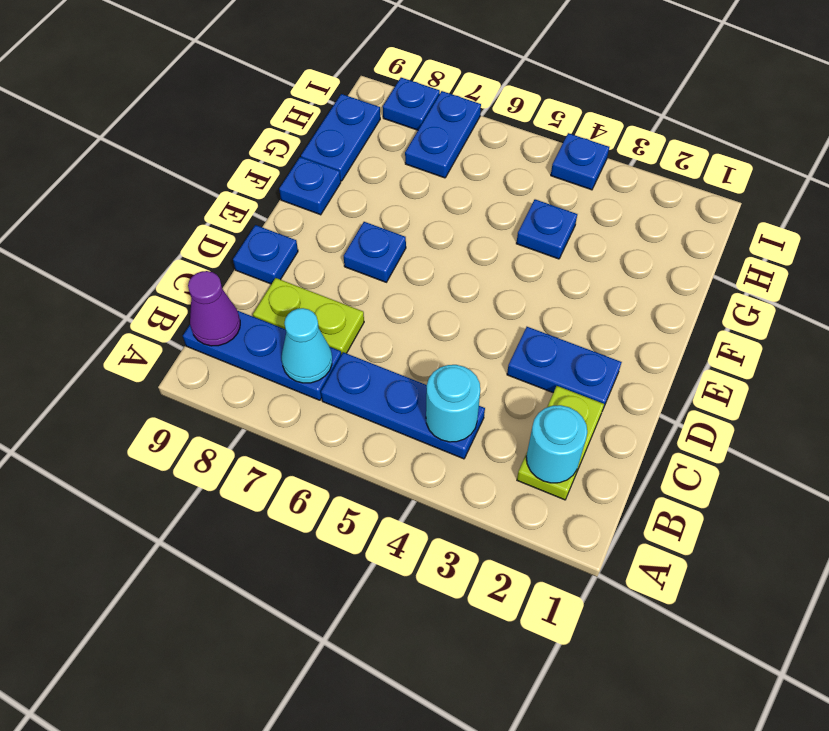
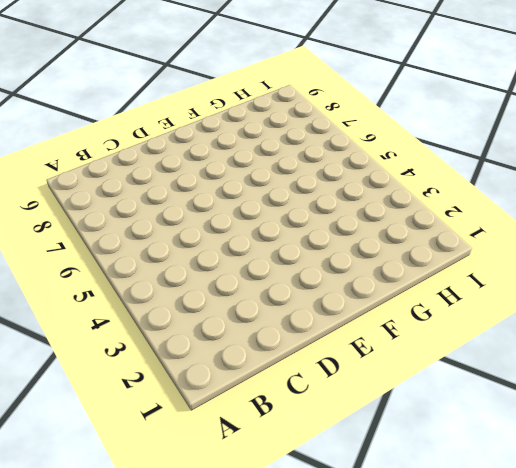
none -> lime plate B2:C2 level 1
none -> blue plate B4:B6 level 1
none -> blue plate B7:B9 level 1

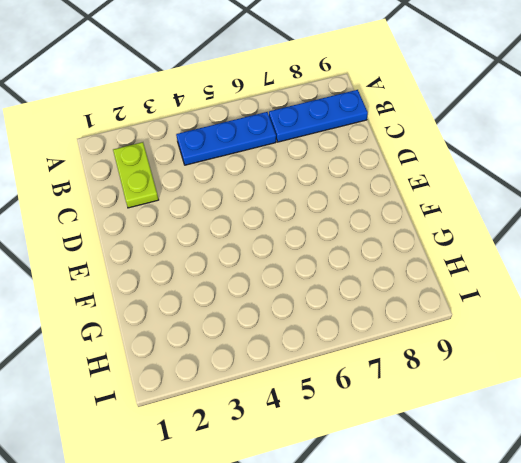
none -> lime plate C7:C8 level 1
none -> blue plate D2:D3 level 1
none -> blue plate D9 level 1

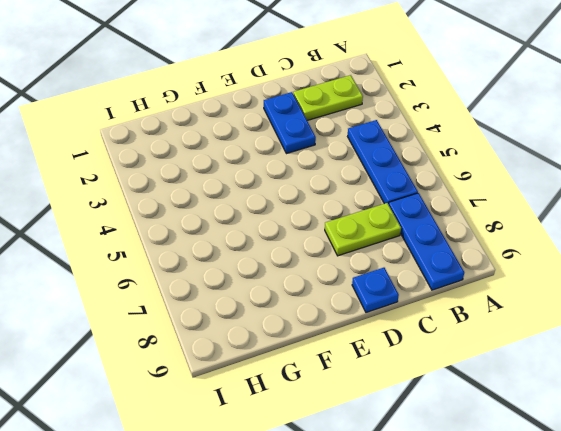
lime plate C7:D7 level 1 -> lime plate C7:C8 level 1
none -> blue plate E7 level 1
none -> blue plate F9 level 1
none -> blue plate G4 level 1

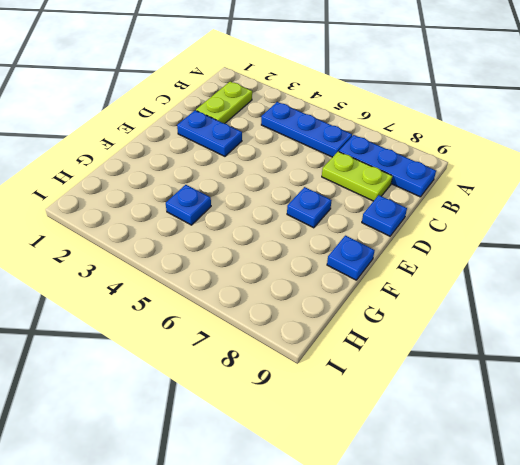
none -> blue plate G9:H9 level 1
none -> blue plate H7:I7 level 1
none -> blue plate I4 level 1

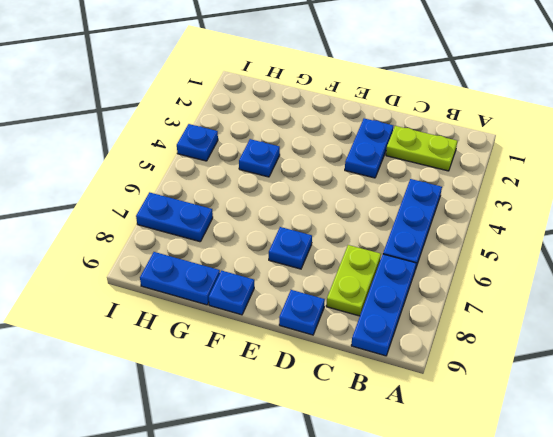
none -> blue plate I8 level 1
none -> cyan round brick B2 level 2
none -> cyan round brick B4 level 2

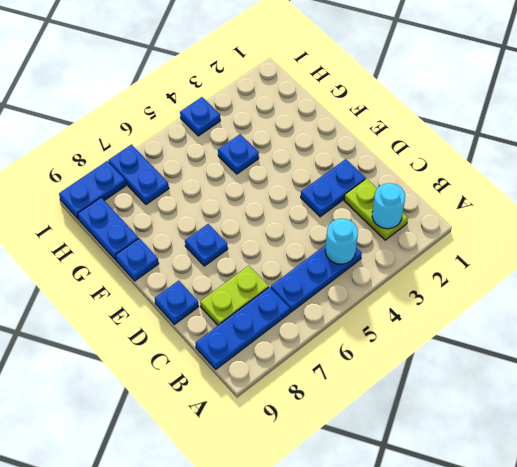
blue plate I8:I9 level 1 -> blue plate I8 level 1
none -> cyan cone B7 level 2
none -> purple cone B9 level 2

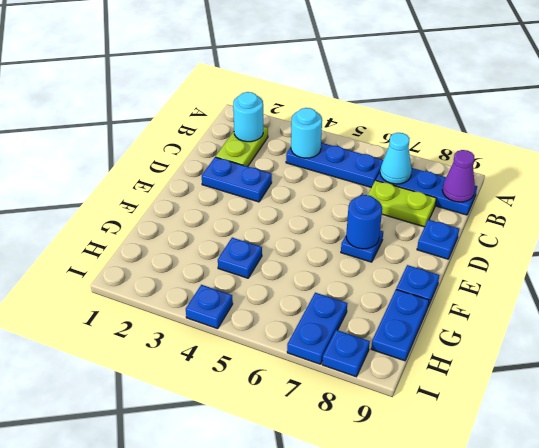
blue round brick E7 level 2 -> none

